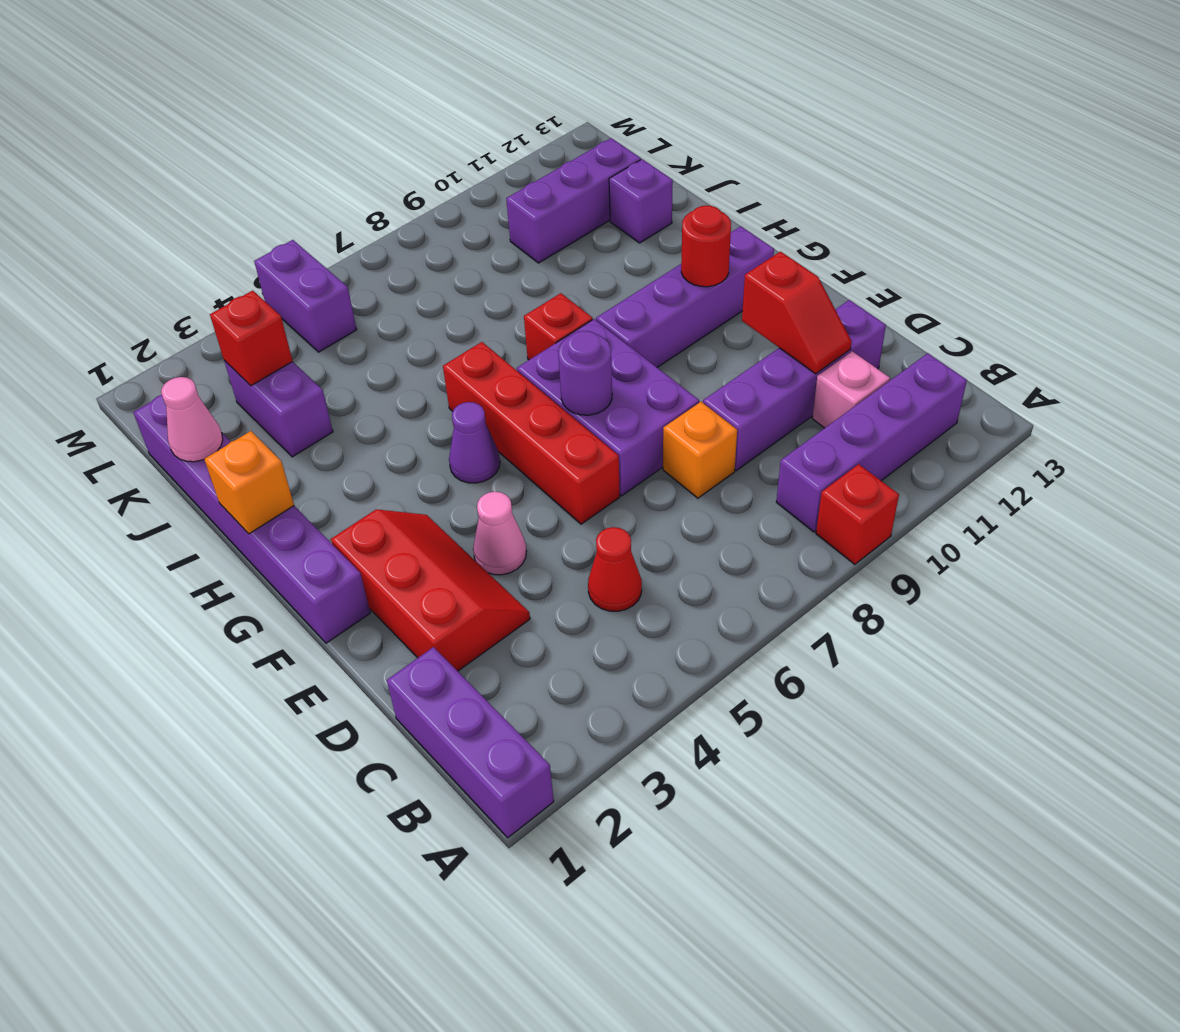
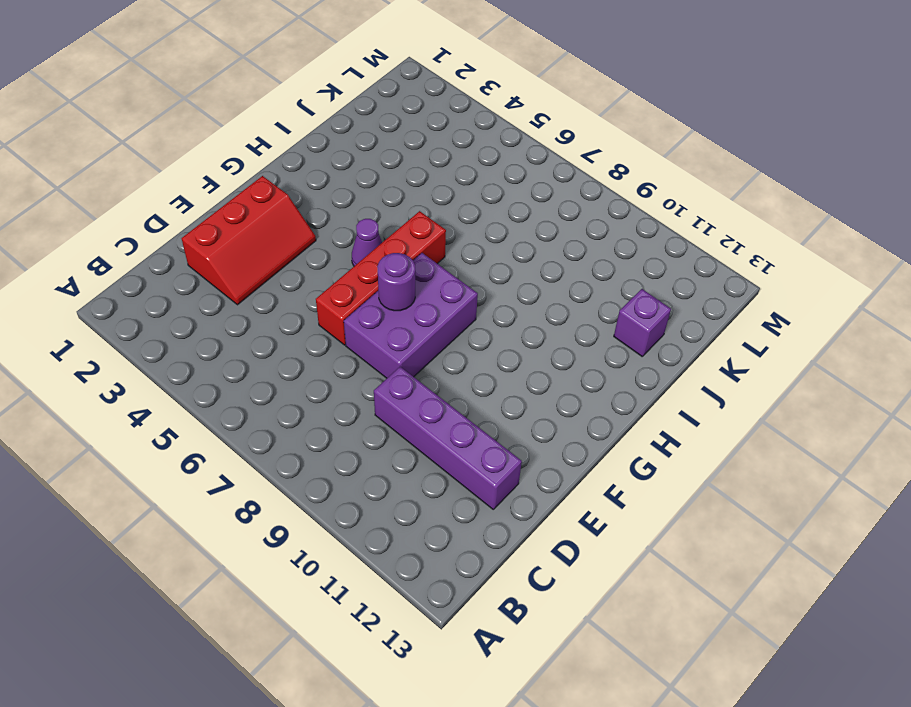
none -> purple brick A1:C1 level 1
none -> red brick A9 level 1
none -> purple brick B9:B12 level 1

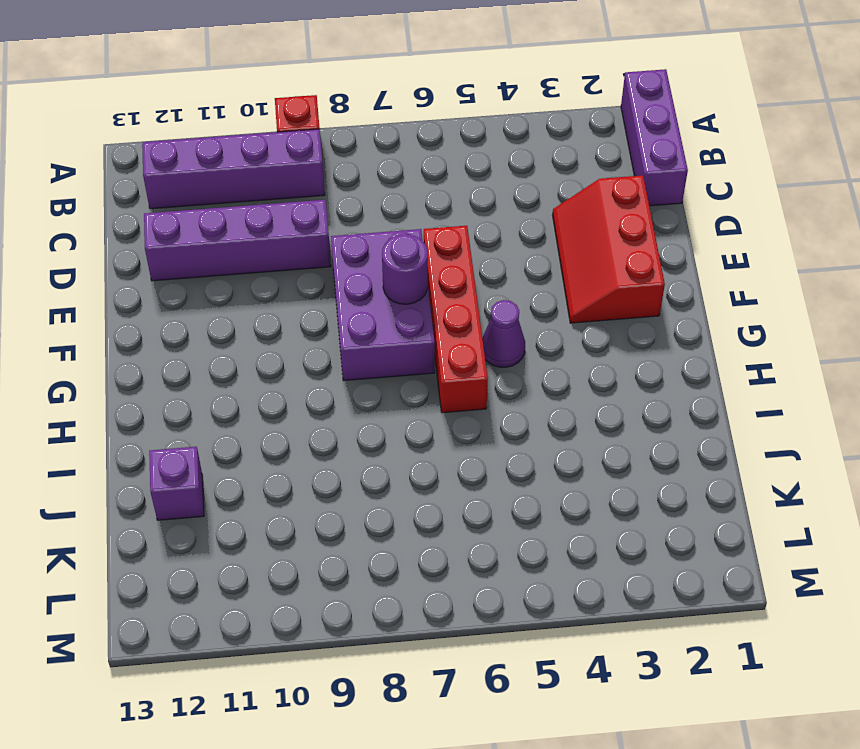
none -> red cone C5 level 1
none -> pink brick C11 level 1
none -> orange brick D8 level 1

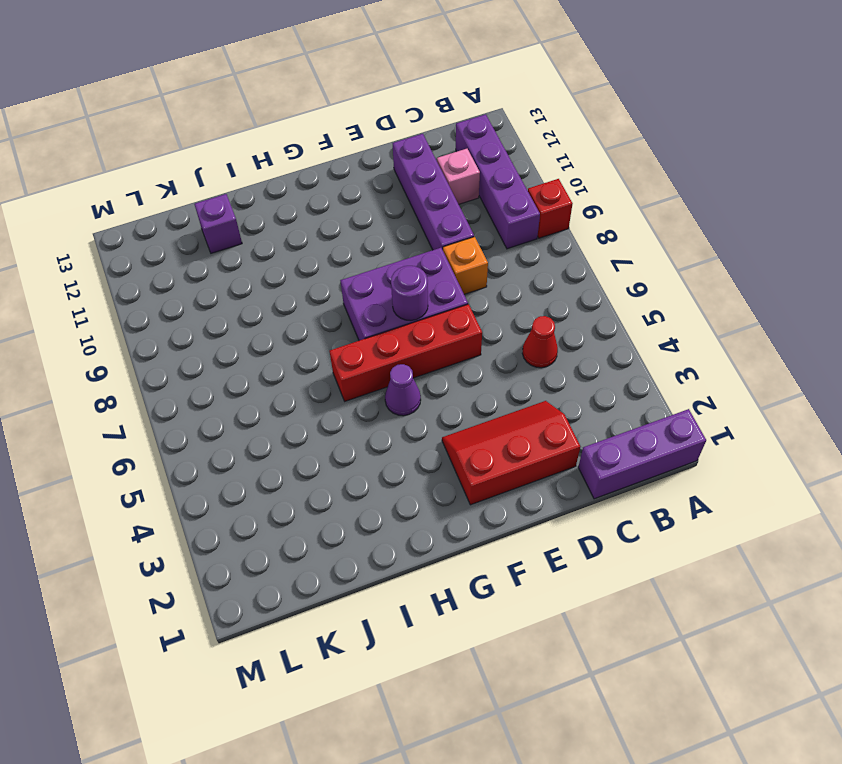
none -> pink cone E4 level 1
none -> purple brick F1:K1 level 1
none -> purple brick G9:G12 level 1

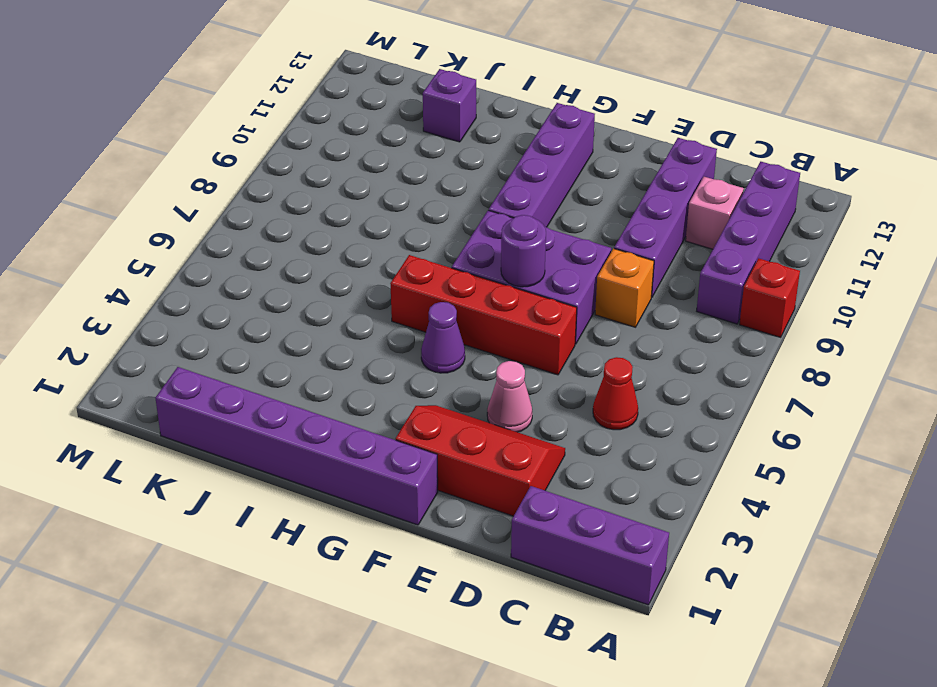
none -> red brick H8 level 1
none -> purple brick J3:K3 level 1
none -> purple brick K10:K12 level 1

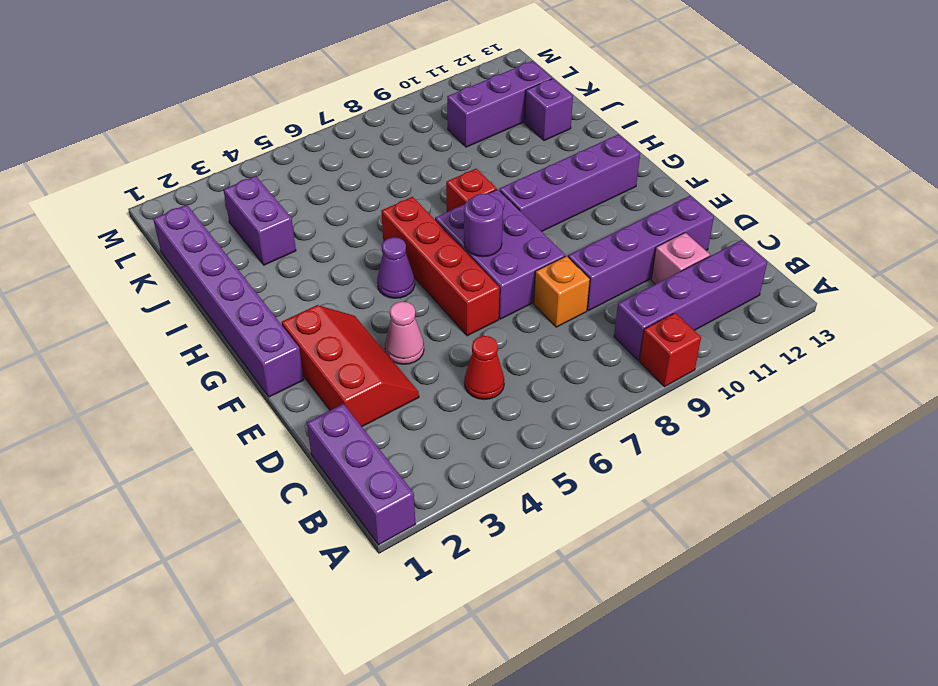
none -> purple brick L5:M5 level 1
none -> red slope D11:E11 level 2 top E
none -> red round brick G11 level 2

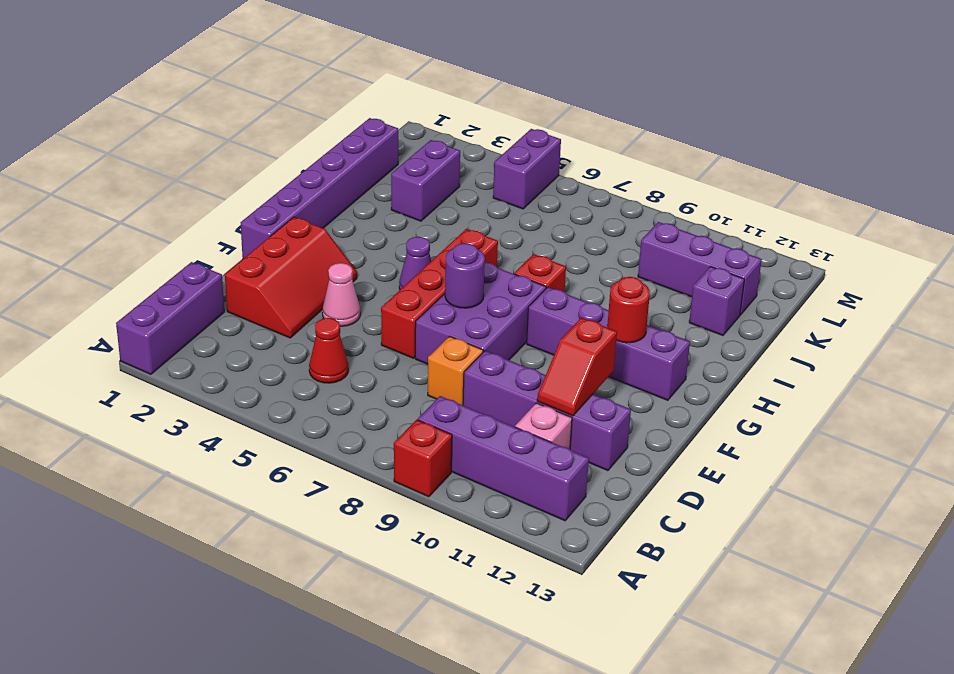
none -> orange brick H1 level 2
none -> pink cone J1 level 2
none -> red brick K3 level 2

